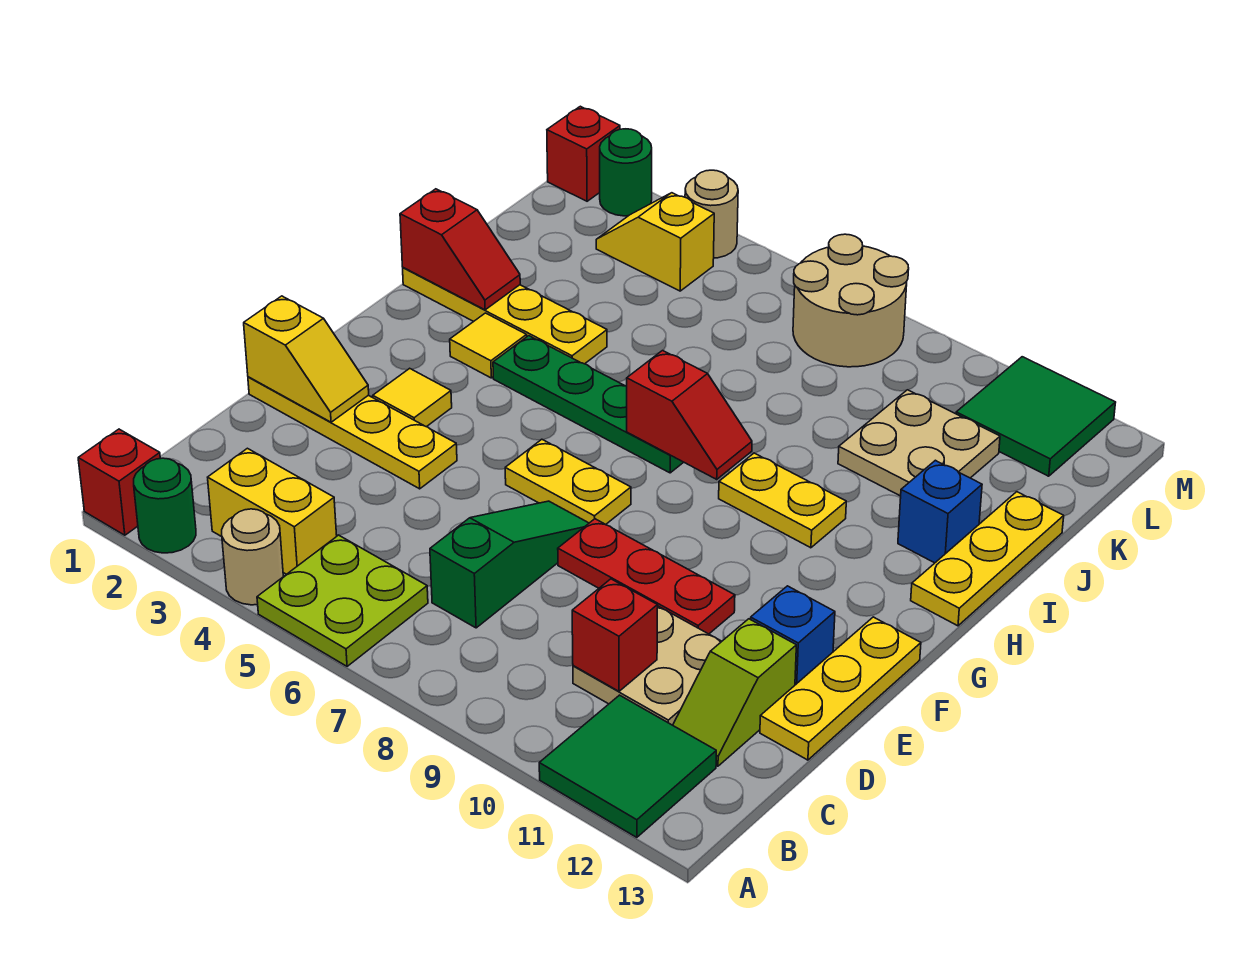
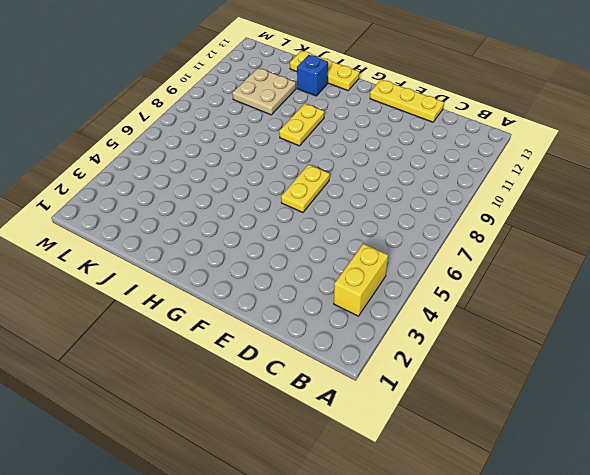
none -> red brick A1 level 1
none -> green round brick A2 level 1
none -> tan round brick A4 level 1
none -> lime plate A5:B6 level 1

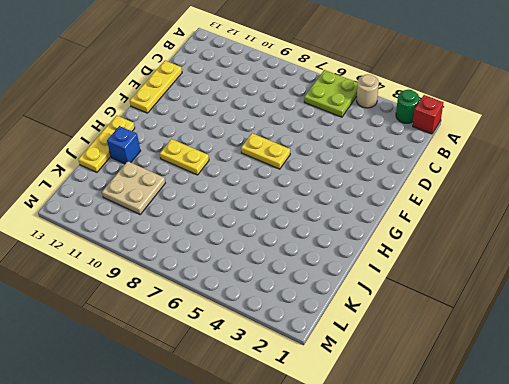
none -> green tile A11:B12 level 1
none -> yellow brick B3:B4 level 1
none -> green slope C7:E7 level 1 top C
none -> tan plate C10:D11 level 1

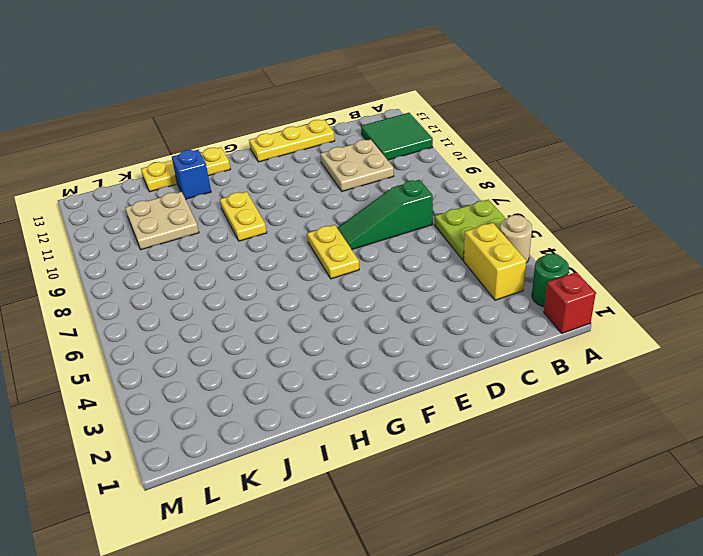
none -> lime slope C12:D12 level 1 top D
none -> yellow plate E1:E4 level 1
none -> red plate E8:E10 level 1
none -> blue brick E12 level 1

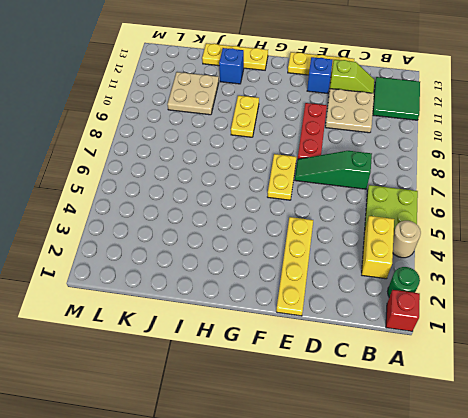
none -> yellow tile F3 level 1
none -> yellow tile H3 level 1
none -> green plate H4:H7 level 1
none -> yellow plate I1:I4 level 1

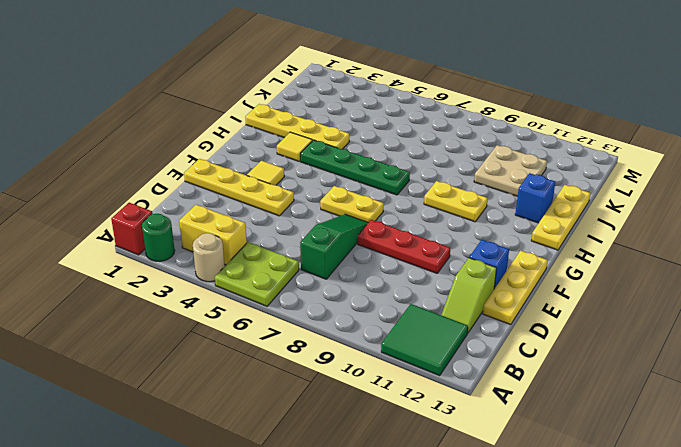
none -> tan plate C10:D11 level 1
none -> yellow slope L3:L4 level 1 top 4
none -> tan round brick L7:M8 level 1
none -> green tile L11:M12 level 1

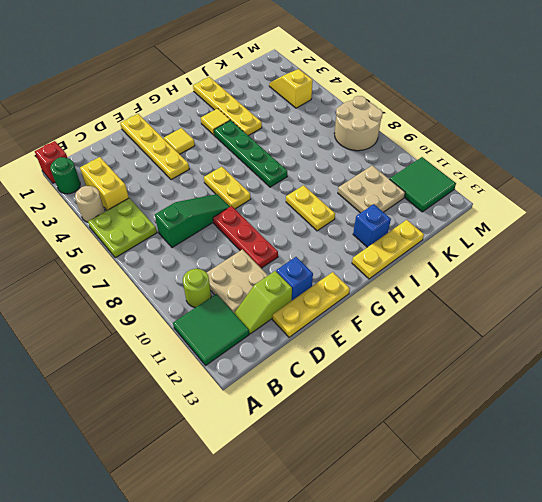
lime round brick B10 level 1 -> none
none -> red brick M1 level 1
none -> green round brick M2 level 1
none -> tan round brick M4 level 1
none -> red brick C10 level 2

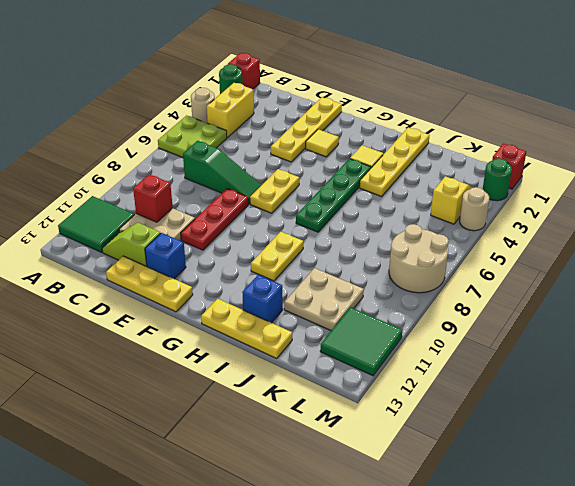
none -> yellow slope E1:E2 level 2 top 1
none -> red slope H7:H8 level 2 top 7
none -> red slope I1:I2 level 2 top 1

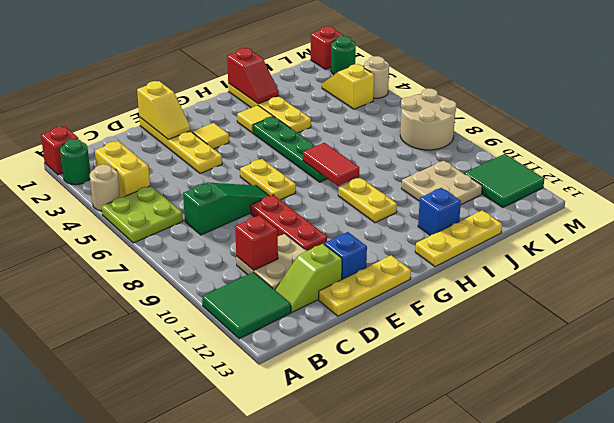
red tile H7:H8 level 2 -> red slope H7:H8 level 2 top 7

